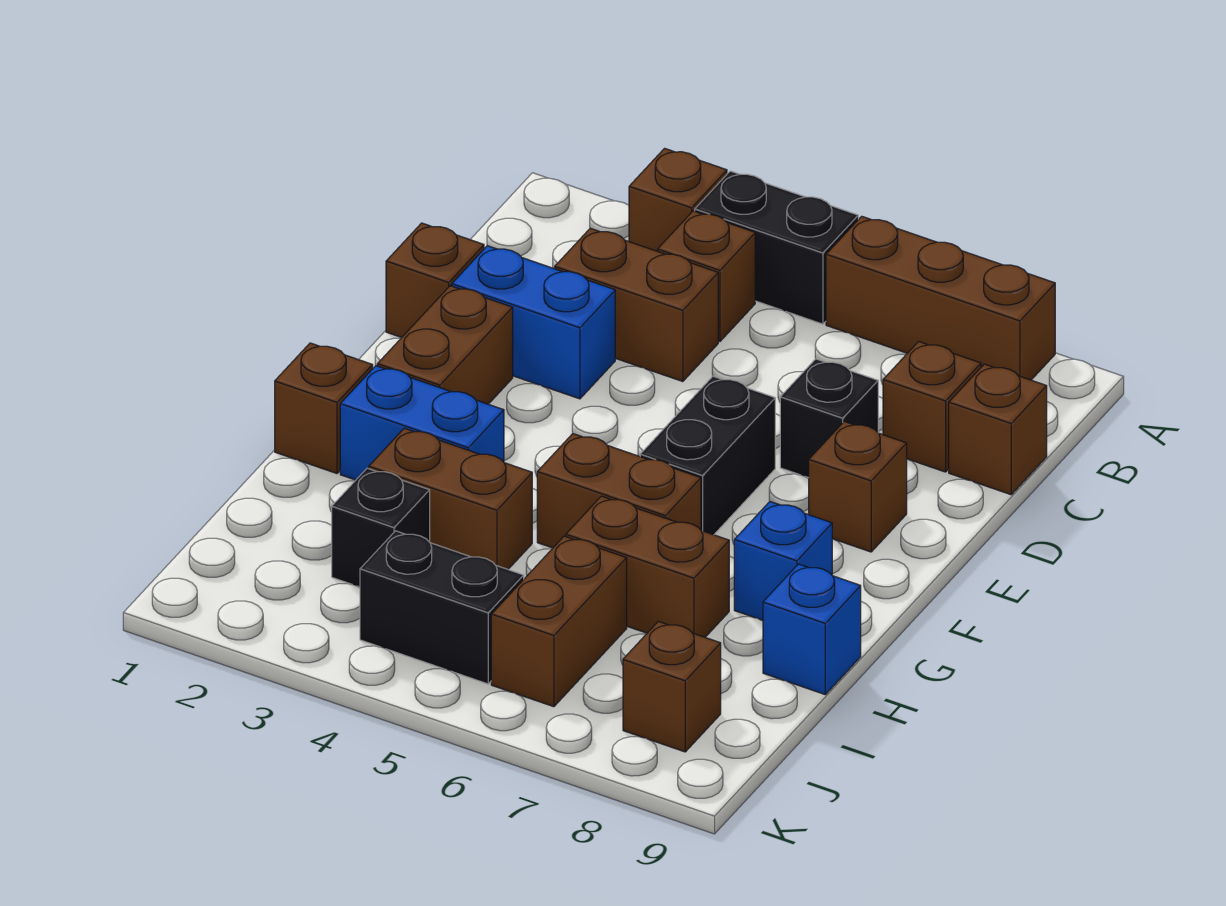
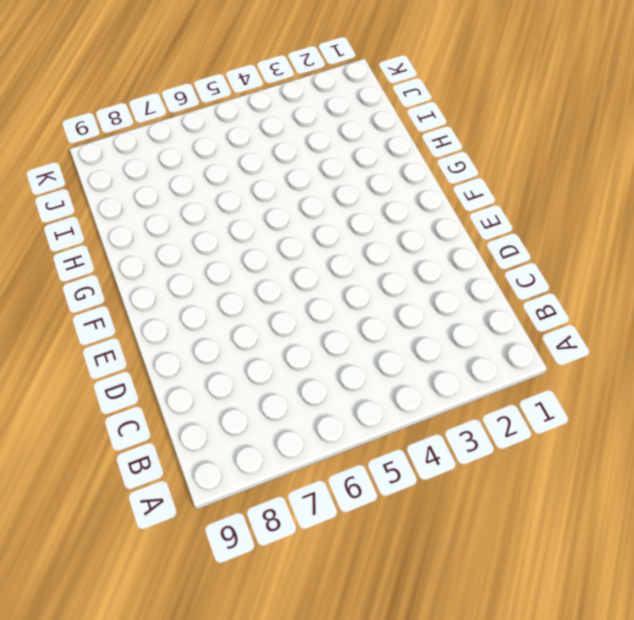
none -> brown brick A3 level 1
none -> black brick A4:A5 level 1
none -> brown brick A6:A8 level 1

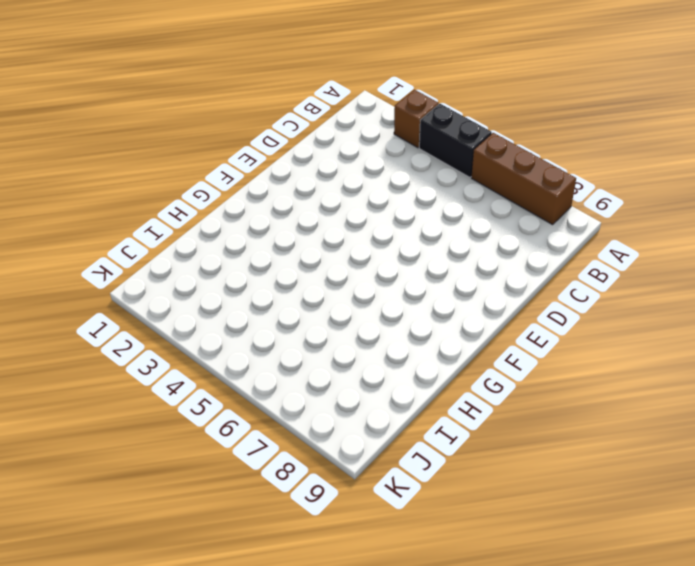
none -> brown brick B4 level 1
none -> brown brick C3:C4 level 1
none -> brown brick C8 level 1

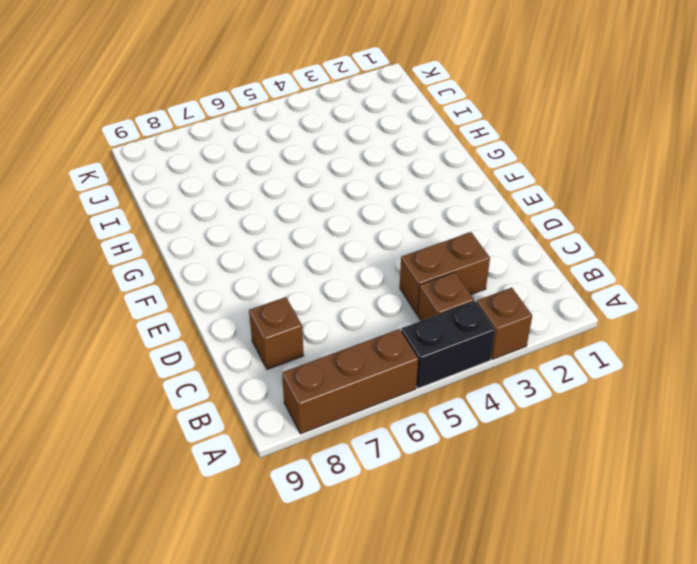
none -> brown brick C9 level 1
none -> brown brick D1 level 1
none -> blue brick D2:D3 level 1

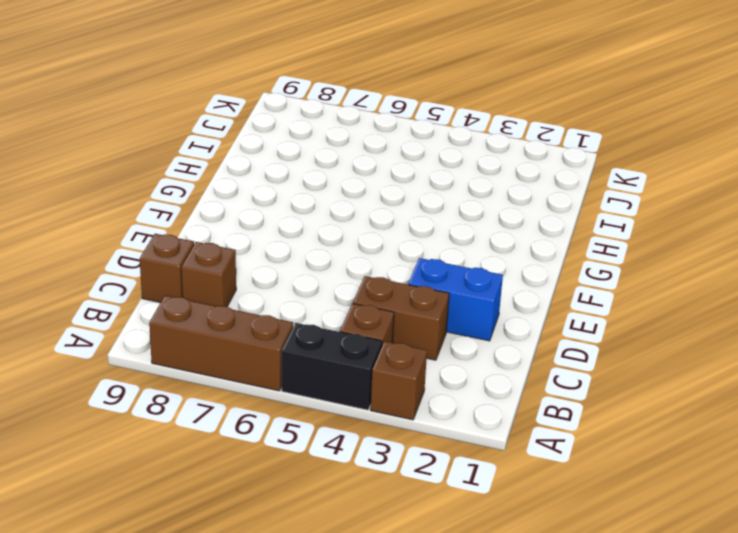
none -> brown brick D1 level 1
none -> black brick D7 level 1
none -> brown brick E2:F2 level 1

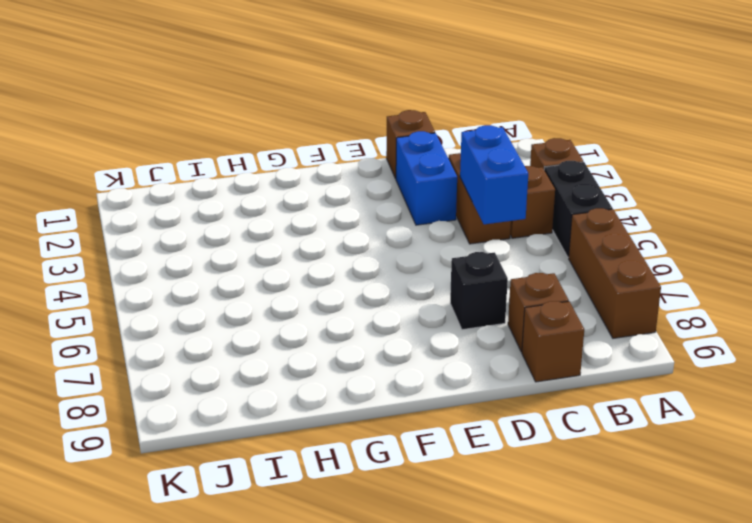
blue brick C4:C5 level 2 -> blue brick G2:G3 level 1
none -> brown brick E2:F2 level 1
none -> black brick E6:F6 level 1
none -> brown brick E8 level 1

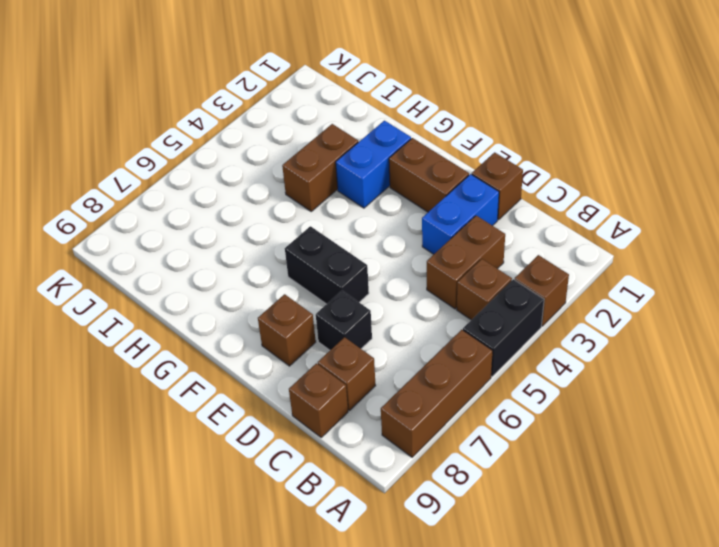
none -> brown brick G1 level 1
none -> brown brick G5:G6 level 1
none -> blue brick G8 level 1

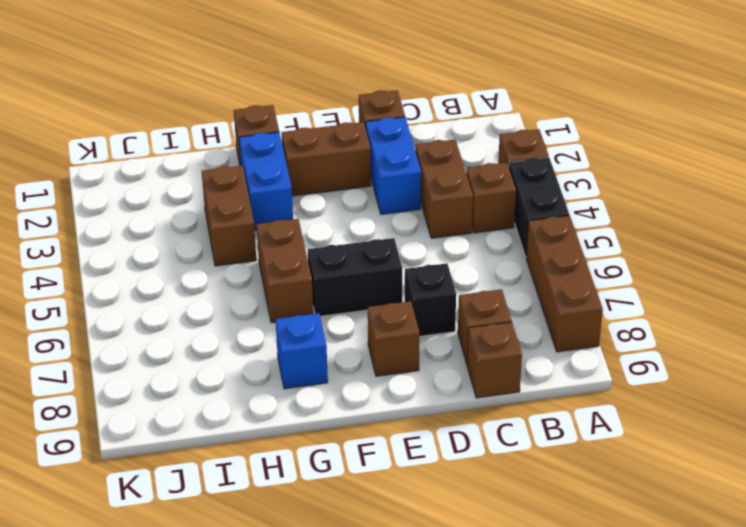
none -> brown brick H6:H7 level 1
none -> blue brick H9 level 1
none -> black brick I3 level 1

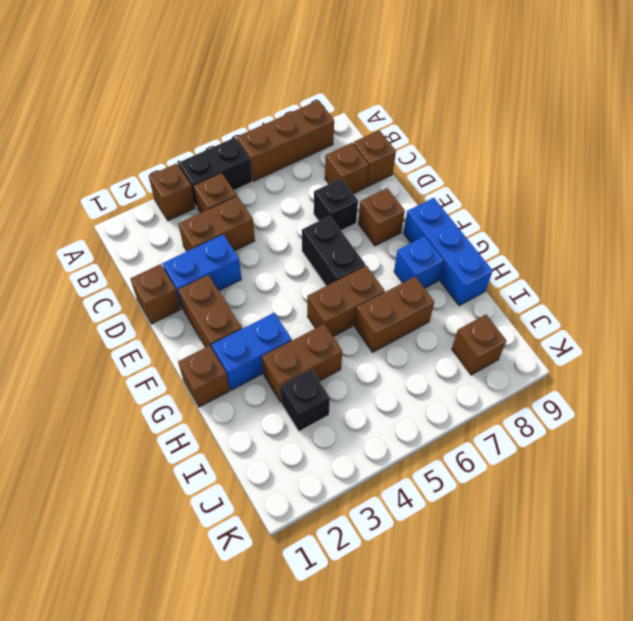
blue brick F9:H9 level 1 -> blue brick H9 level 1
none -> brown brick I6:J6 level 1
none -> black brick J4:J5 level 1

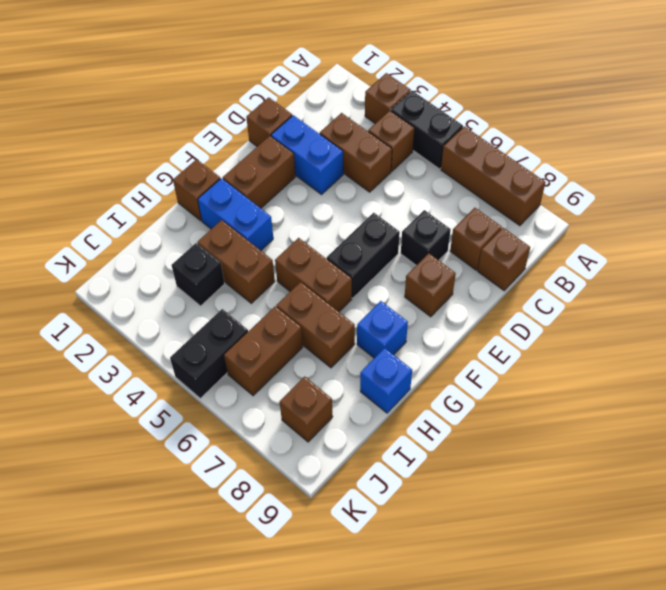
black brick J5:K5 level 1 -> black brick J4:J5 level 1

